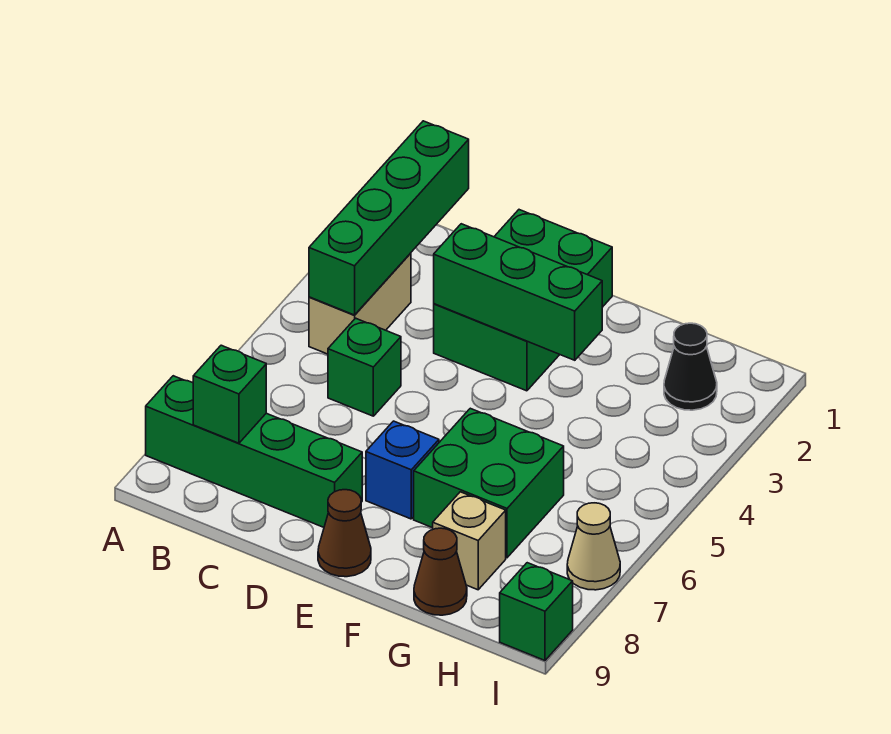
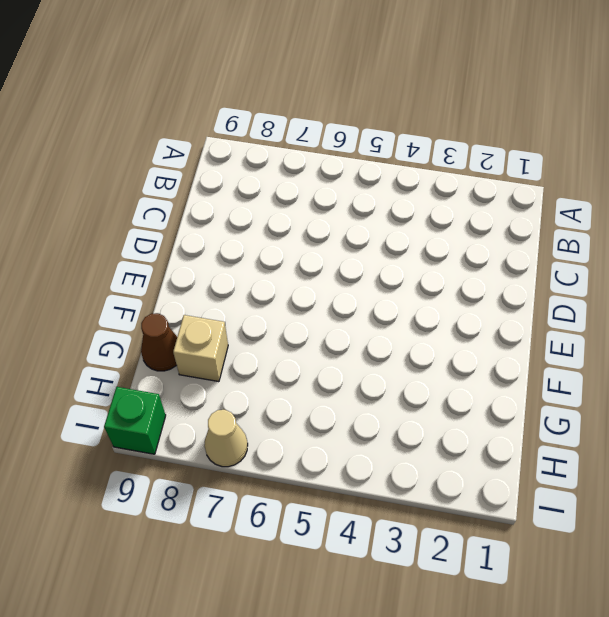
none -> green brick A8:D8 level 1
none -> tan brick B3:B4 level 1
none -> green brick C5 level 1

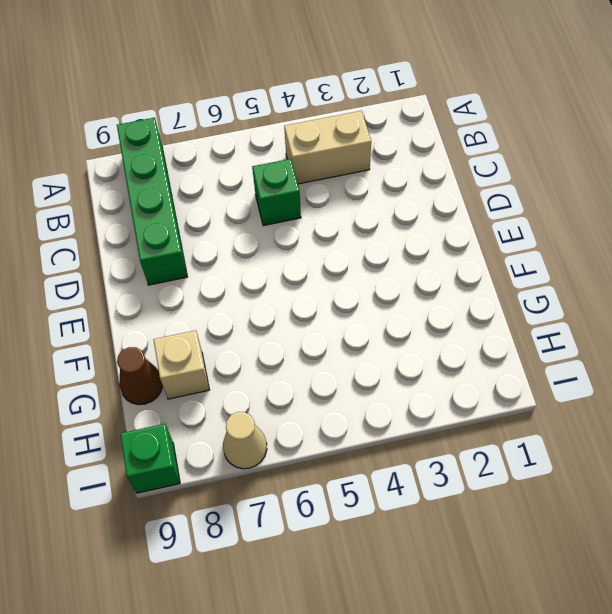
none -> green brick D1:E3 level 1
none -> blue brick E7 level 1
none -> brown cone E9 level 1

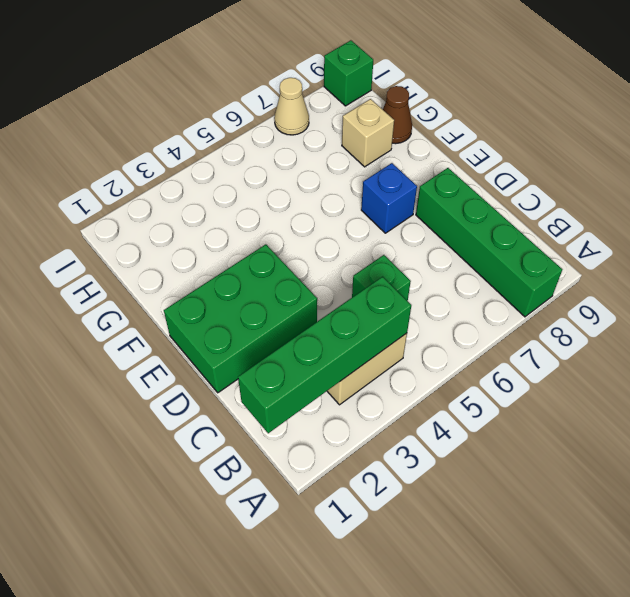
none -> brown cone E9 level 1
none -> green brick F6:G7 level 1
none -> black cone H2 level 1

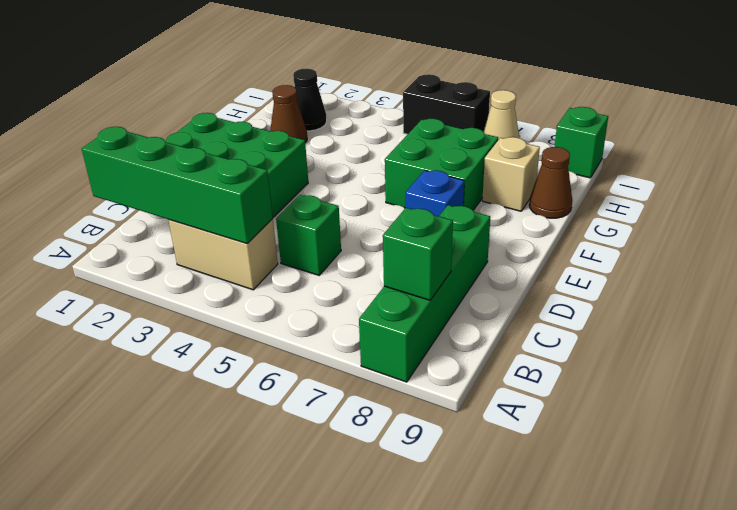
brown cone G2 level 1 -> brown cone E9 level 1
black brick I5:I6 level 1 -> none
none -> green brick D3:F3 level 2

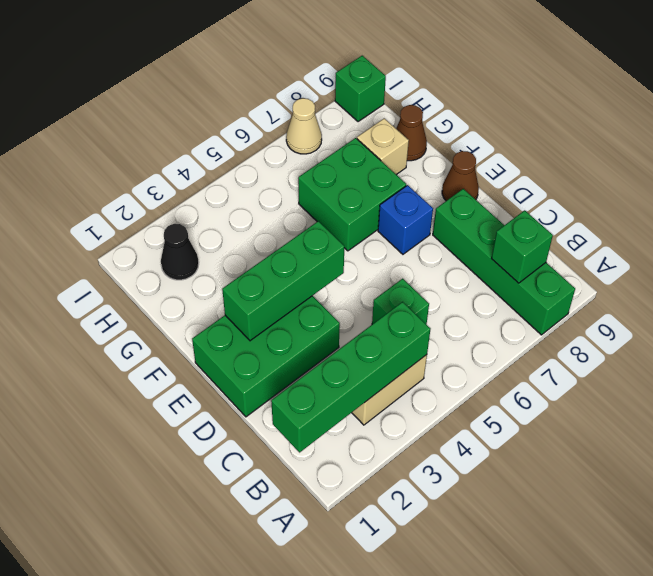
green brick E2:E4 level 2 -> green brick D3:F3 level 2

